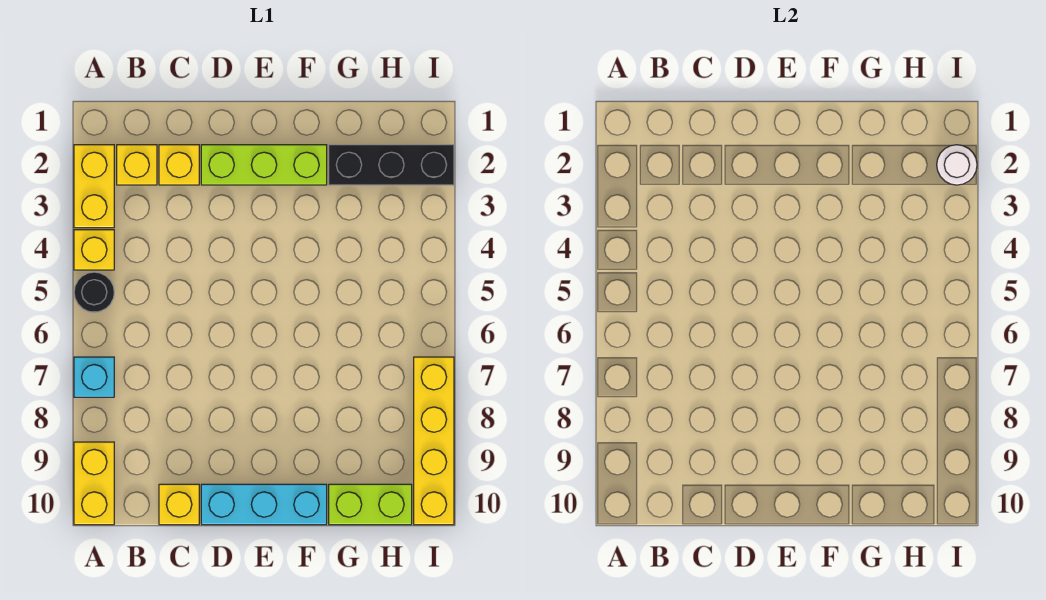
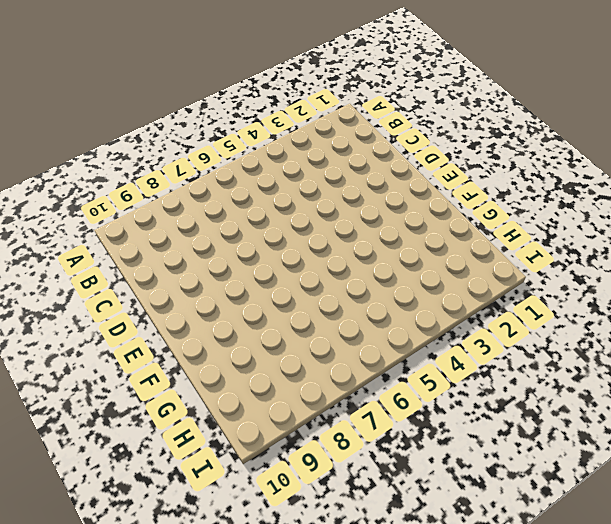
none -> yellow brick A2:A3 level 1
none -> yellow brick A4 level 1
none -> black round brick A5 level 1

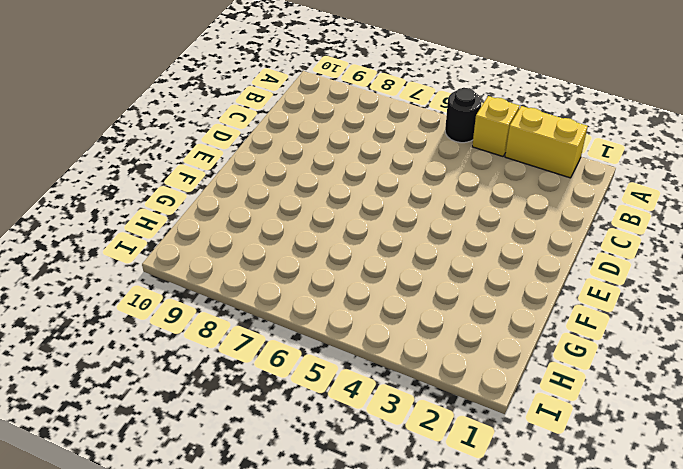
none -> cyan brick A7 level 1
none -> yellow brick A9:A10 level 1
none -> yellow brick B2 level 1

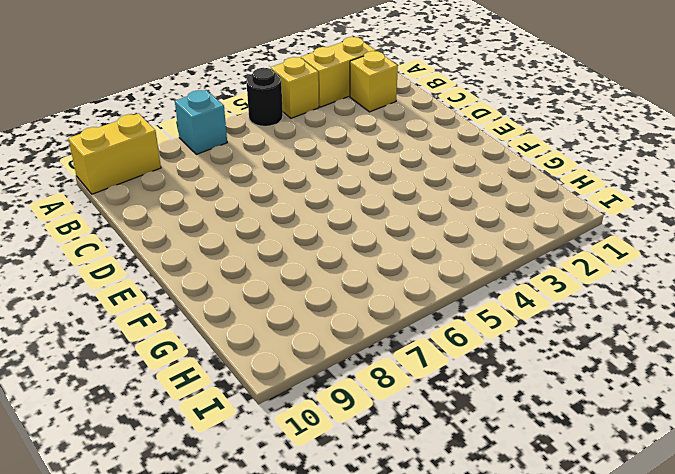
none -> yellow brick C2 level 1
none -> yellow brick C10 level 1
none -> lime brick D2:F2 level 1

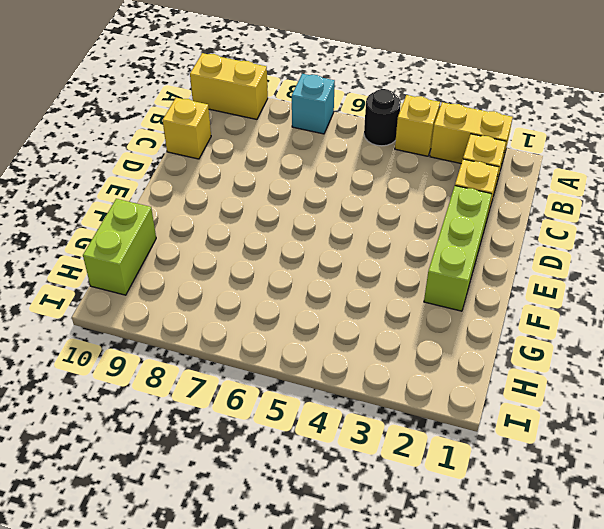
none -> cyan brick D10:F10 level 1
none -> black brick G2:I2 level 1
none -> yellow brick I7:I10 level 1

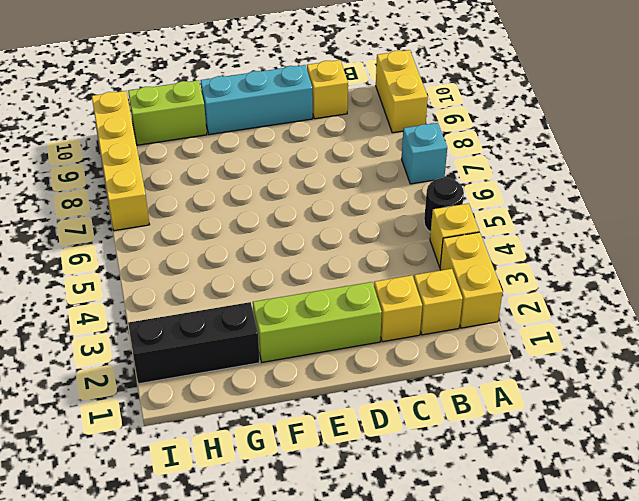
none -> white round brick I2 level 2

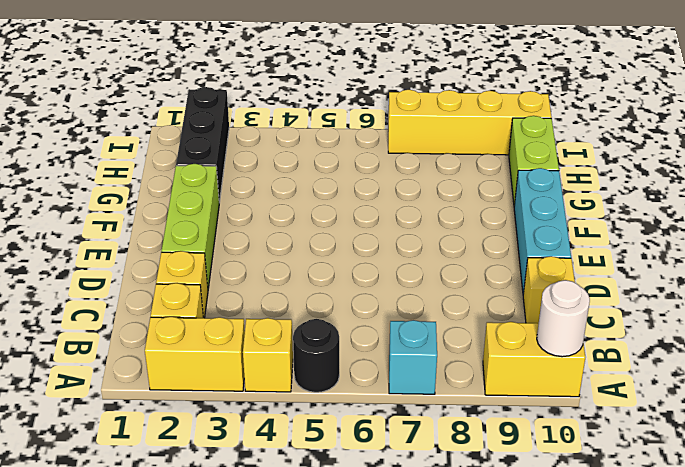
white round brick A10 level 2 -> white round brick I2 level 2

